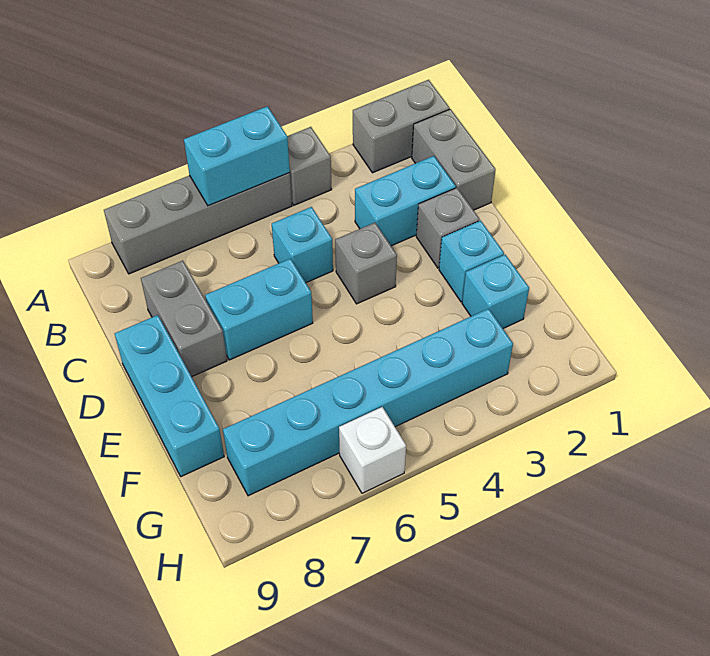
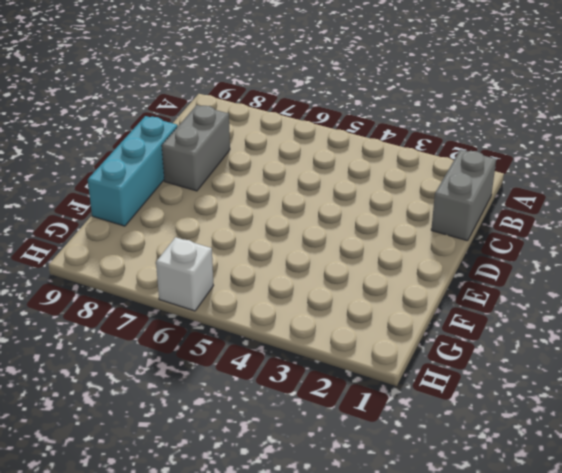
none -> grey brick A1:A2 level 1
none -> grey brick A4 level 1
none -> grey brick A5:A8 level 1

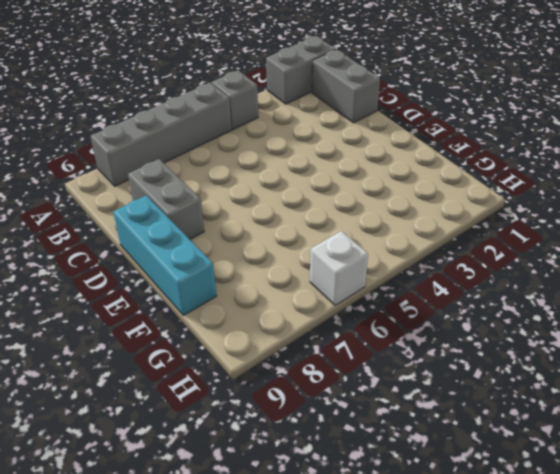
none -> cyan brick C2:C3 level 1
none -> cyan brick C5 level 1
none -> grey brick D2 level 1

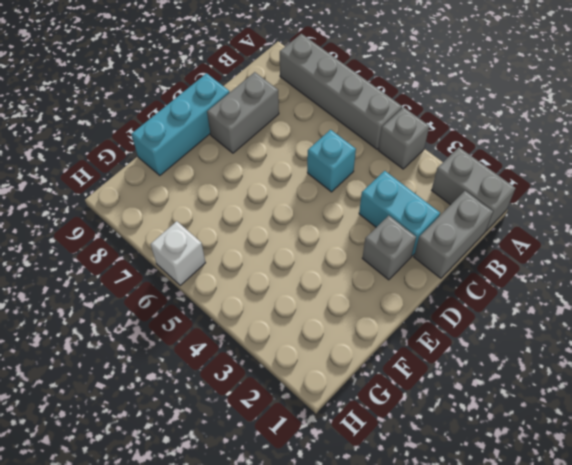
none -> grey brick D4 level 1
none -> cyan brick D6:D7 level 1
none -> cyan brick E2 level 1

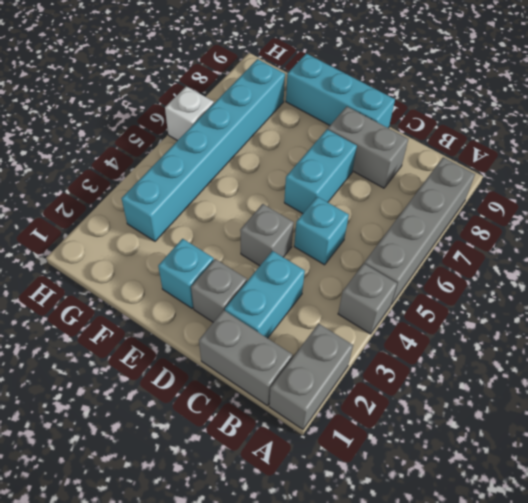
none -> cyan brick F2 level 1
none -> cyan brick A5:A6 level 2

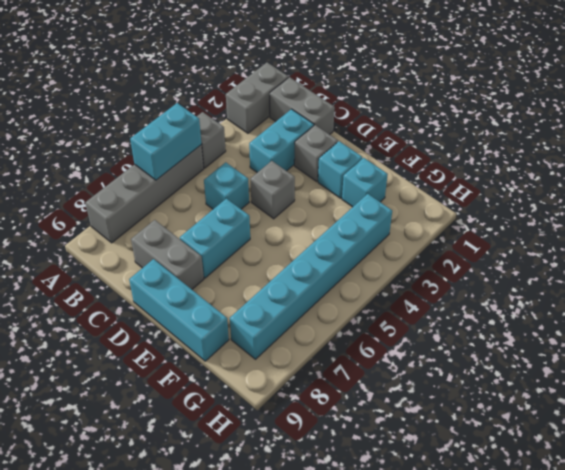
none -> white brick H6 level 1

